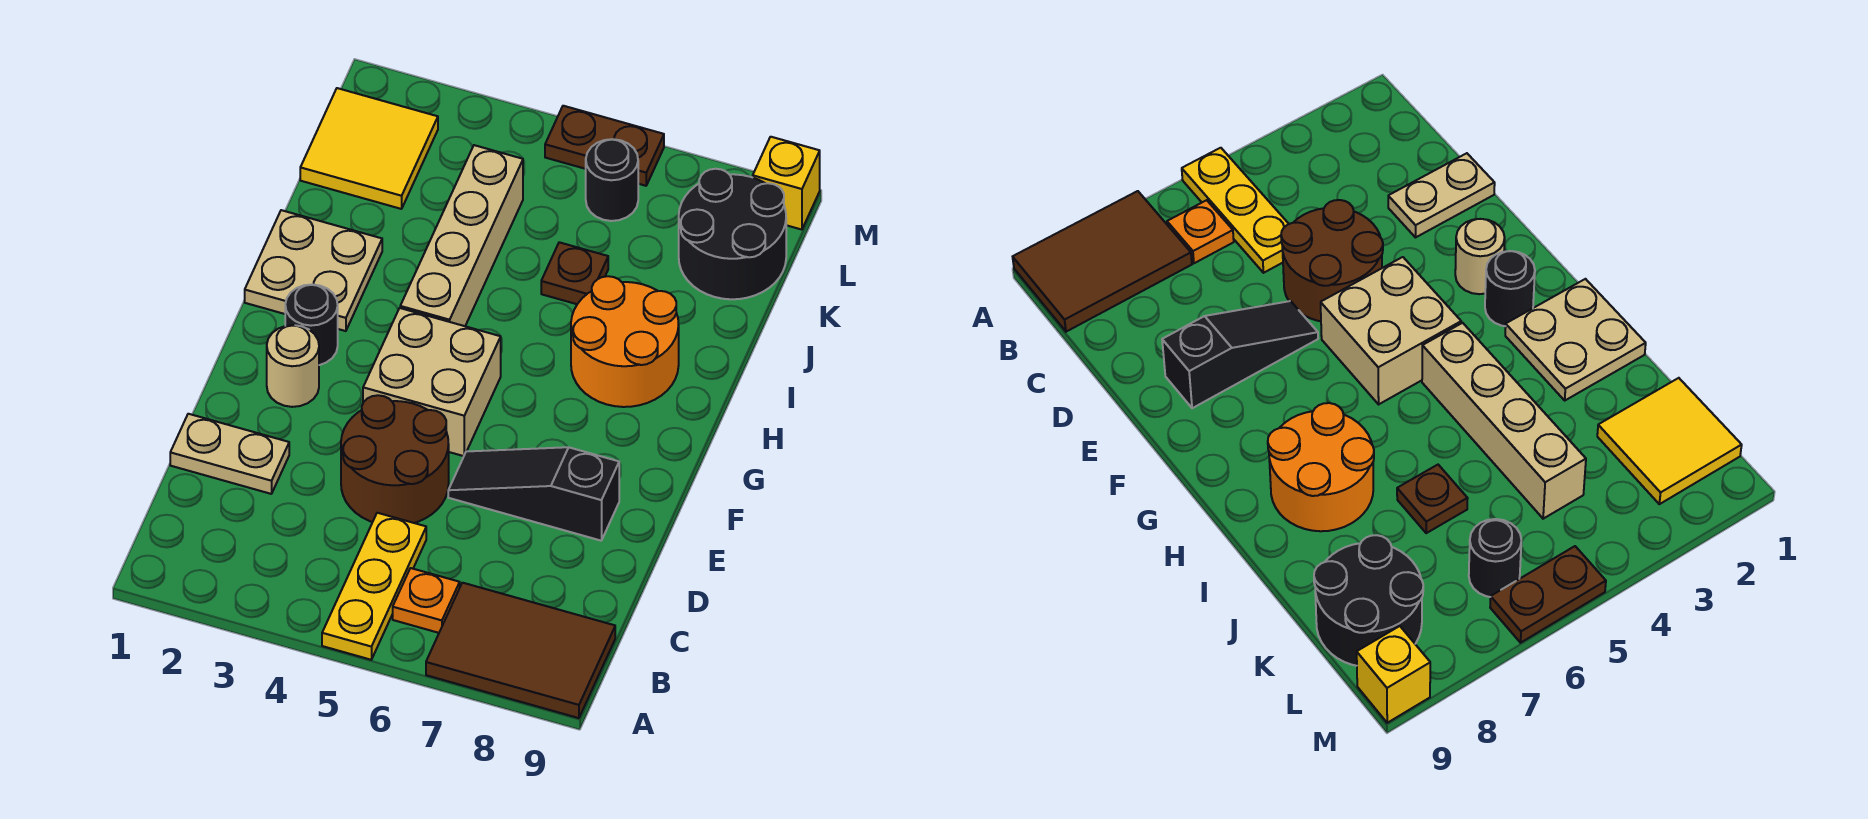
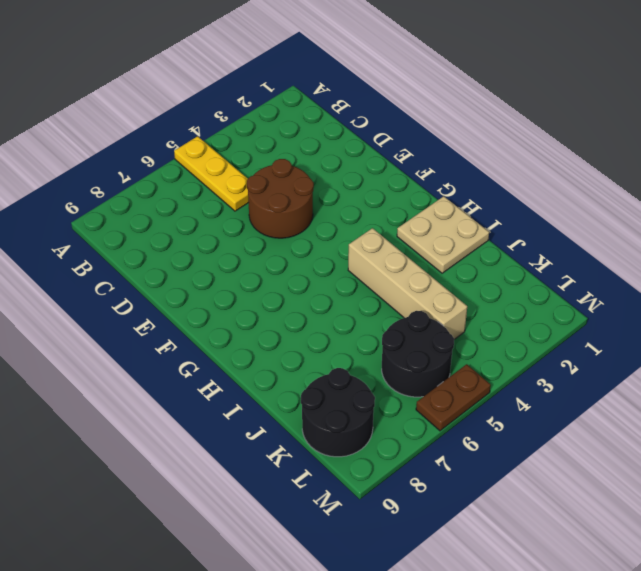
black round brick K5:L6 level 1 -> black round brick L6 level 1
none -> brown tile A7:B9 level 1
none -> orange plate B6 level 1
none -> tan plate D1:D2 level 1

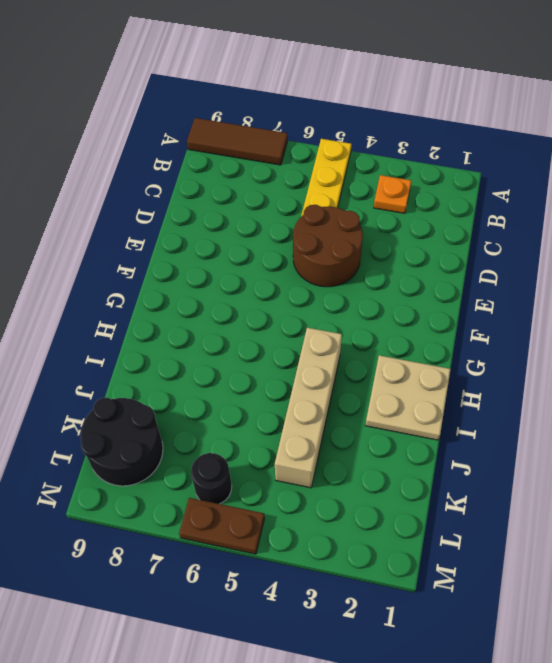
brown tile A7:A9 level 1 -> brown tile A7:B9 level 1
orange plate B3 level 1 -> orange plate B6 level 1
none -> tan plate D1:D2 level 1
none -> black slope E6:E8 level 1 top 8
none -> tan round brick F2 level 1

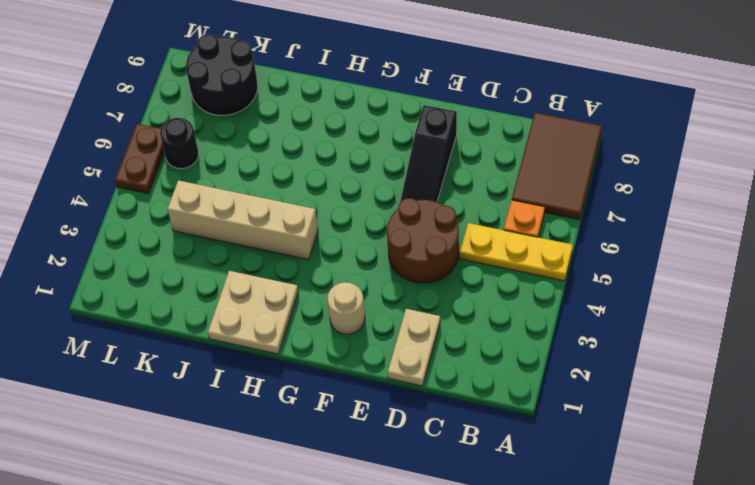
none -> tan brick F4:G5 level 1
none -> black round brick G2 level 1
none -> orange round brick H7:I8 level 1

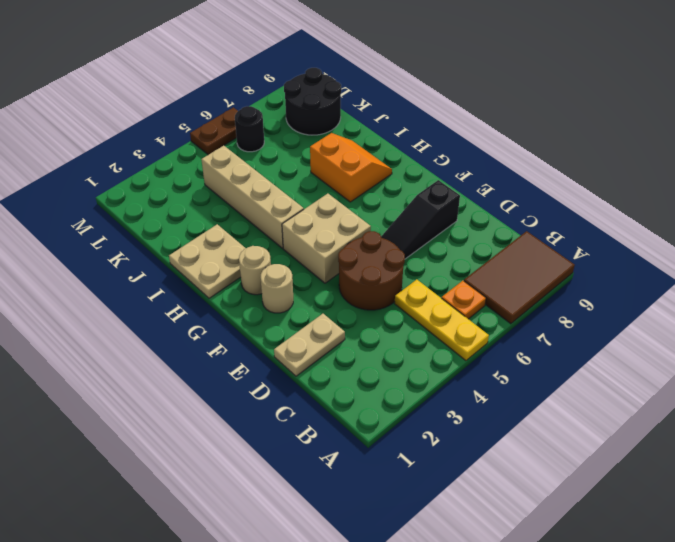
tan round brick G2 level 1 -> black round brick G2 level 1
orange slope H7:I8 level 1 top 7 -> orange round brick H7:I8 level 1
none -> brown plate J6 level 1
none -> yellow tile K1:L2 level 1
none -> yellow brick M9 level 1

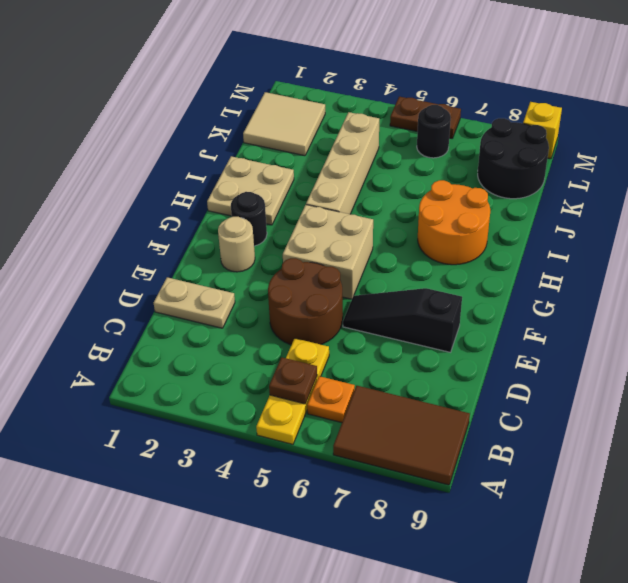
brown plate B5 level 2 -> brown plate J6 level 1
tan tile K1:L2 level 1 -> yellow tile K1:L2 level 1

